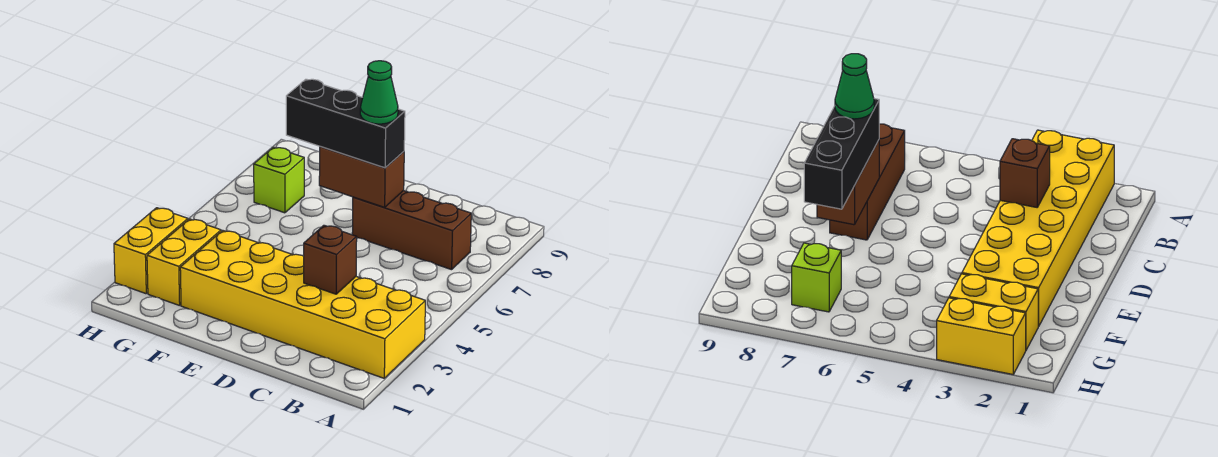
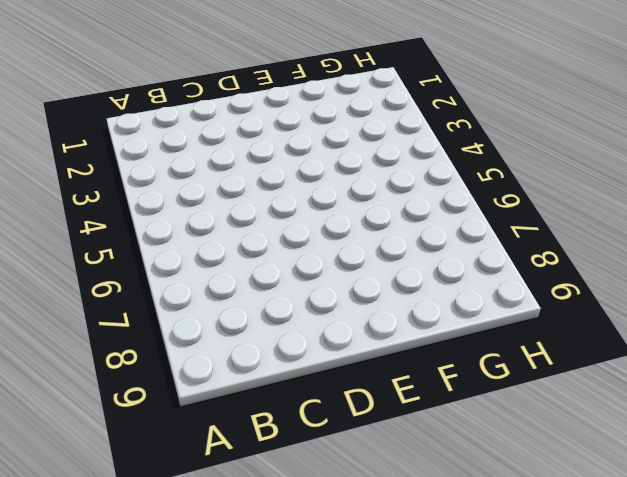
none -> yellow brick A2:F3 level 1
none -> brown brick B7:D7 level 1

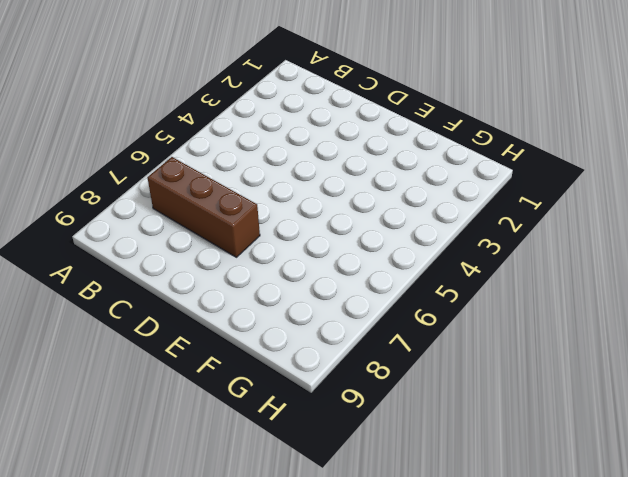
none -> yellow brick A2:F3 level 1
none -> yellow brick G2:G3 level 1

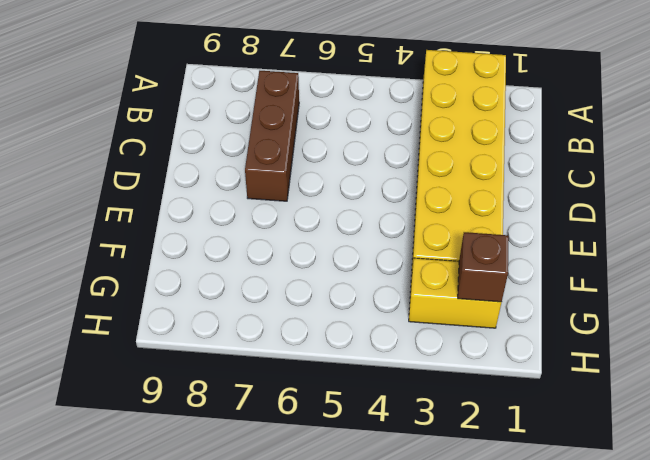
brown brick G2 level 2 -> brown brick C3 level 2
none -> lime brick G7 level 1
none -> yellow brick H2:H3 level 1

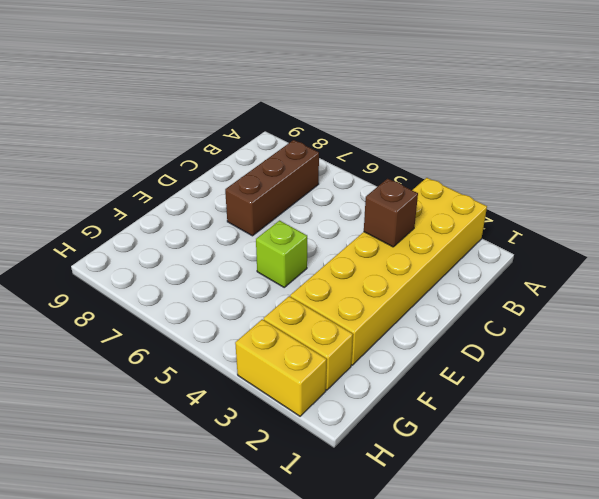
lime brick E5 level 1 -> lime brick G7 level 1
none -> brown brick D7:E7 level 2
none -> black brick D7:F7 level 3

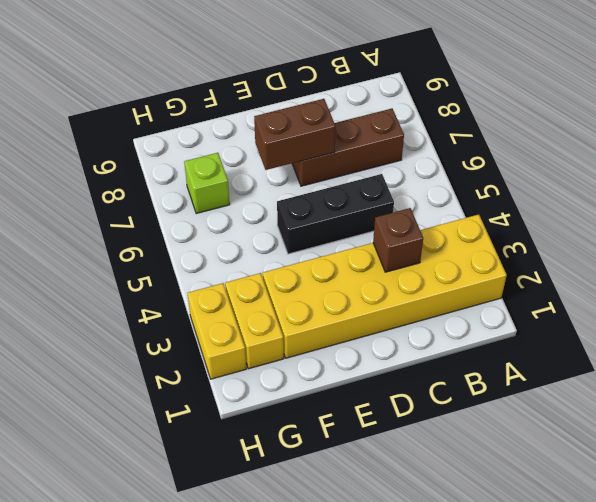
black brick C5:E5 level 1 -> black brick D7:F7 level 3
none -> green cone D7 level 4

